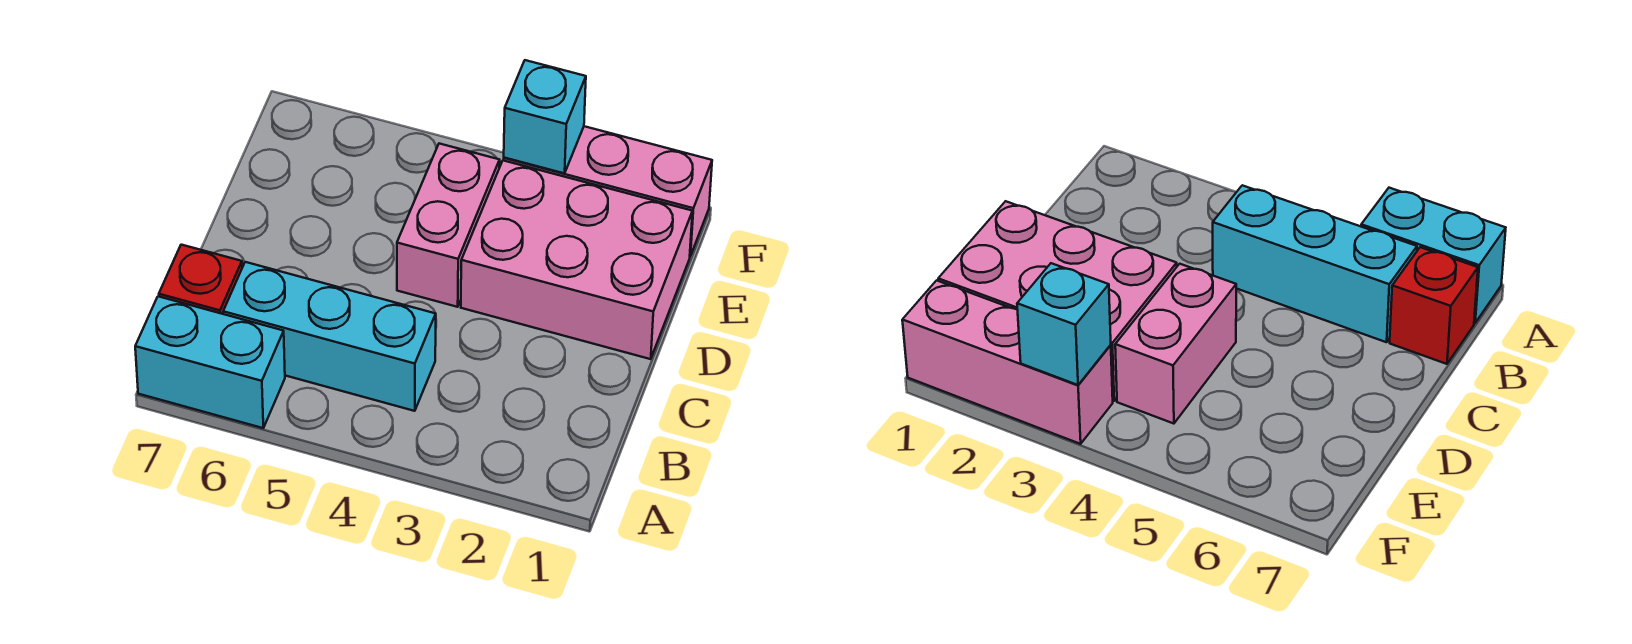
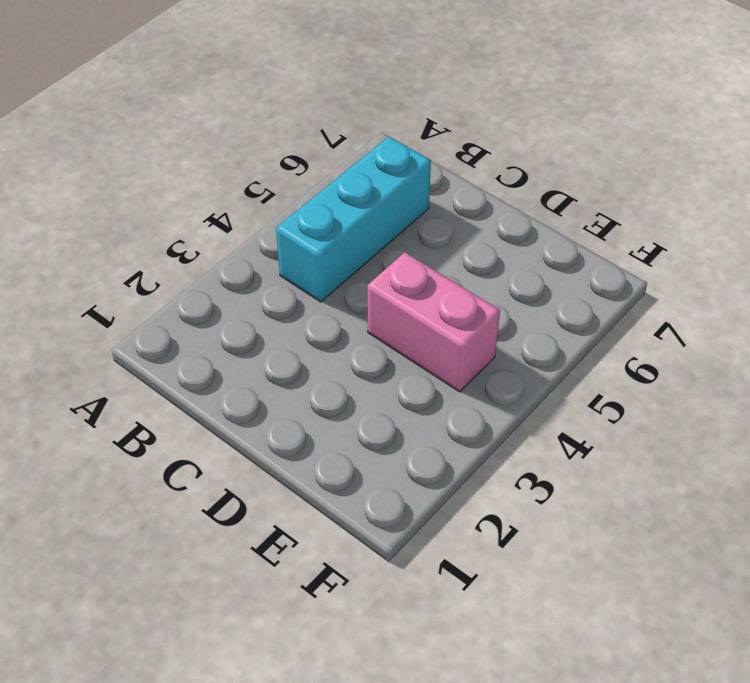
none -> cyan brick A6:A7 level 1
none -> red brick B7 level 1

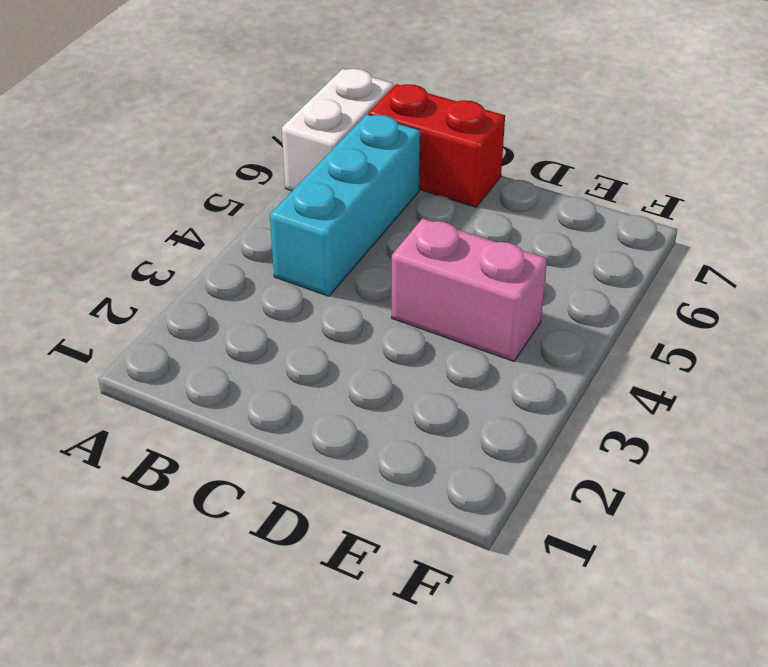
white brick A6:A7 level 1 -> cyan brick A6:A7 level 1
red brick B7:C7 level 1 -> red brick B7 level 1
none -> pink brick D1:E3 level 1
none -> pink brick F1:F3 level 1

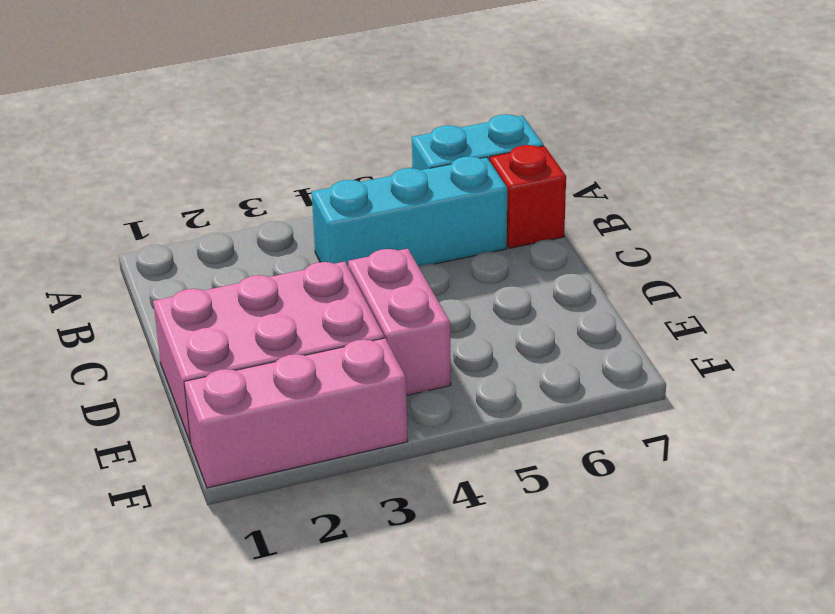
none -> cyan brick F3 level 2

